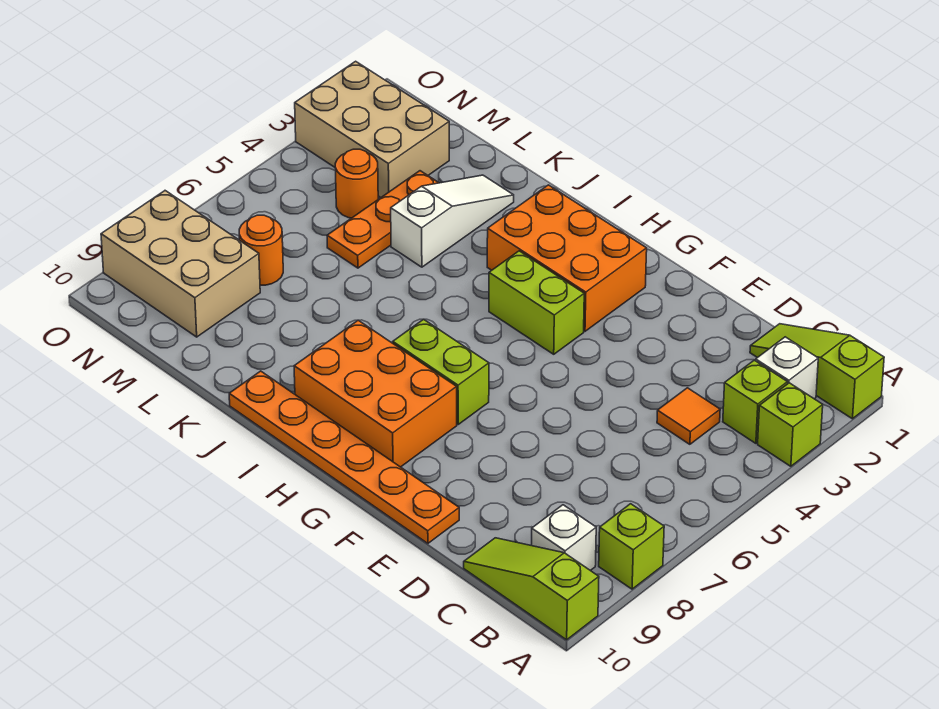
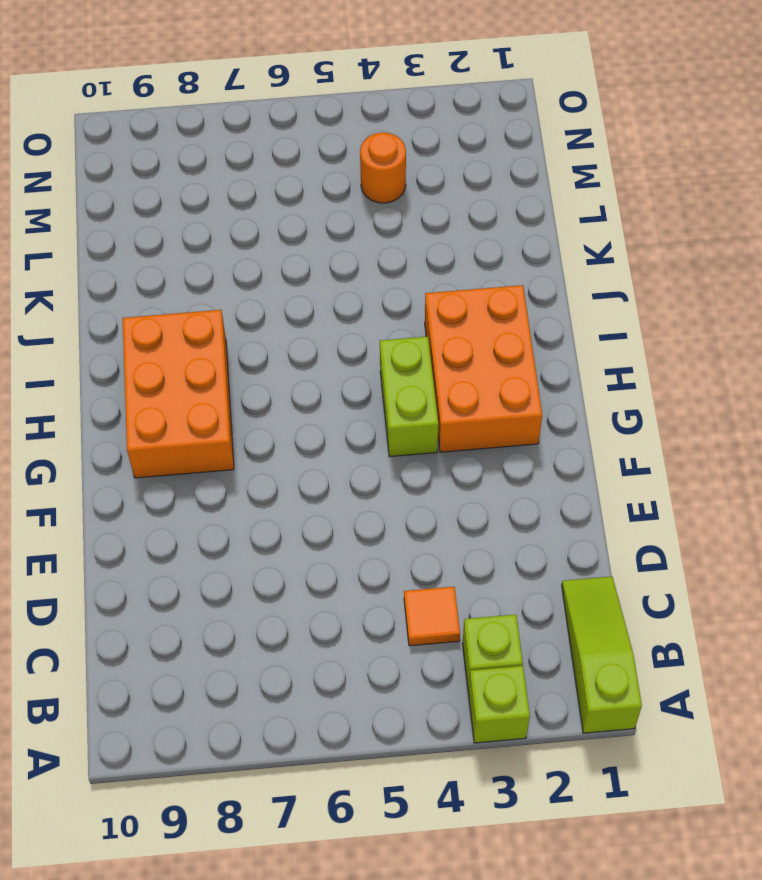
none -> lime brick A8 level 1
none -> lime slope A10:C10 level 1 top A
none -> white brick B2 level 1

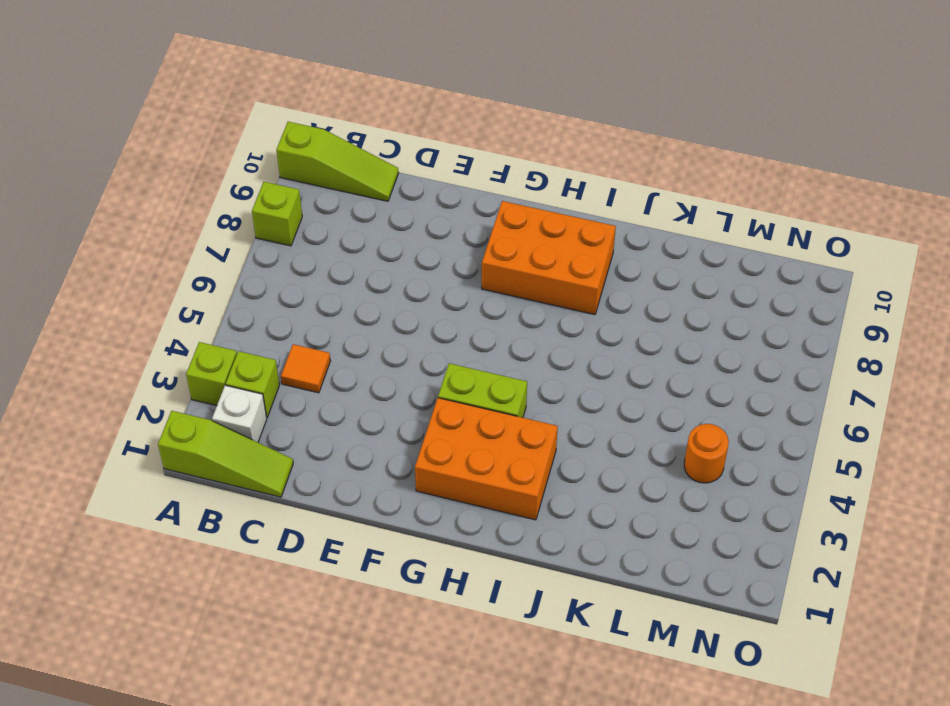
none -> white brick B9 level 1
none -> orange plate E10:J10 level 1
none -> lime brick G7:H7 level 1

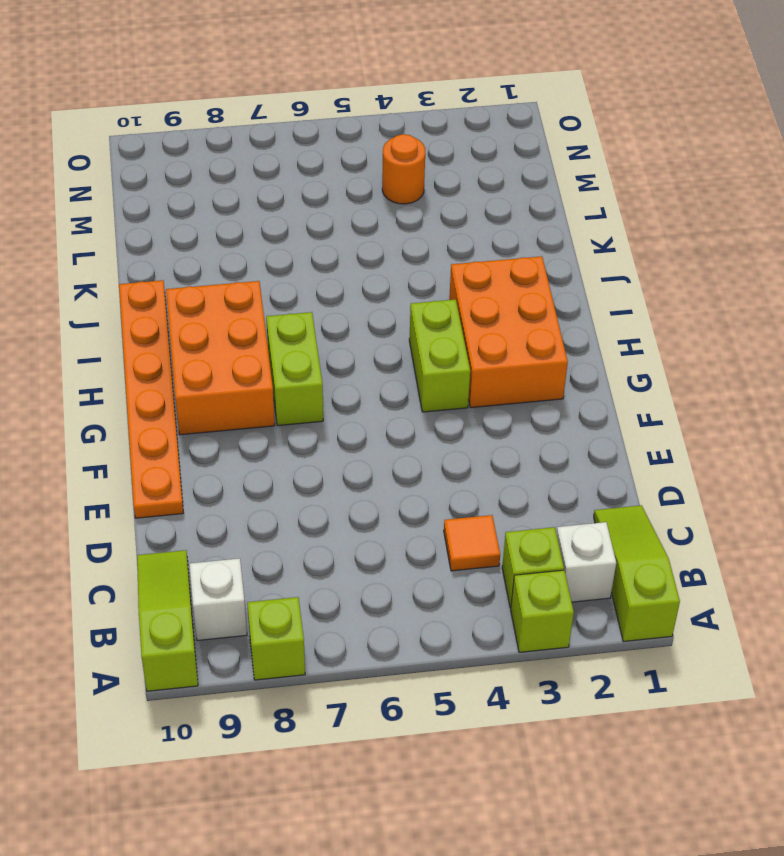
none -> white slope K2:K4 level 1 top 4
none -> orange plate L3:L5 level 1
none -> tan brick M2:O3 level 1

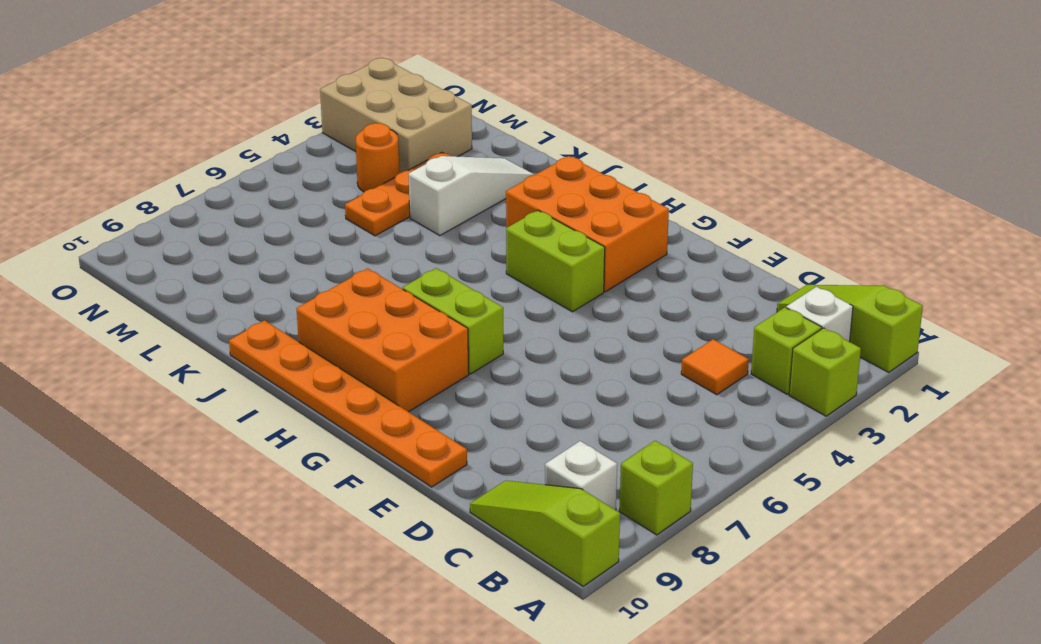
none -> orange round brick M7 level 1
none -> tan brick M8:O9 level 1

